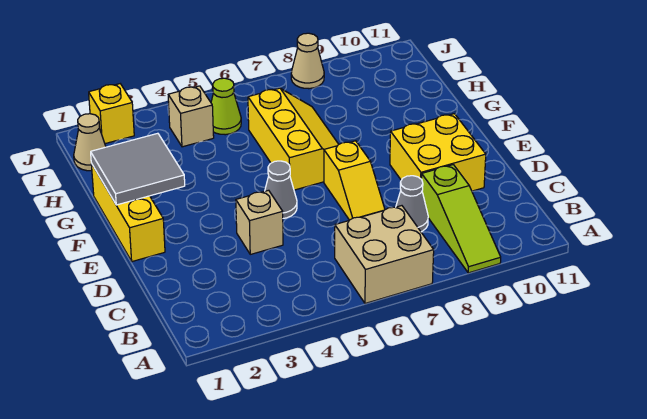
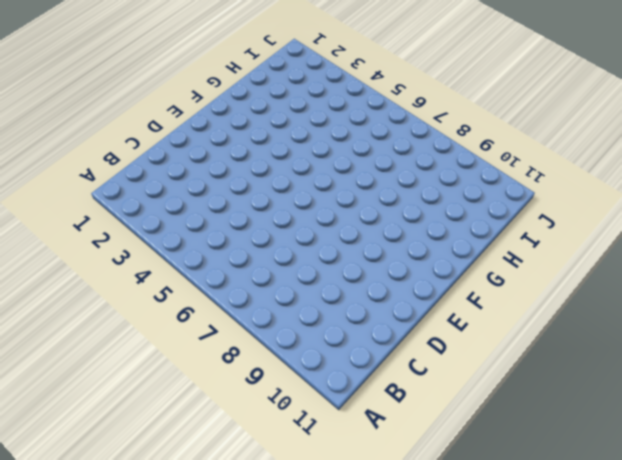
none -> tan brick A6:B7 level 1
none -> lime slope A9:C9 level 1 top C
none -> grey cone C8 level 1

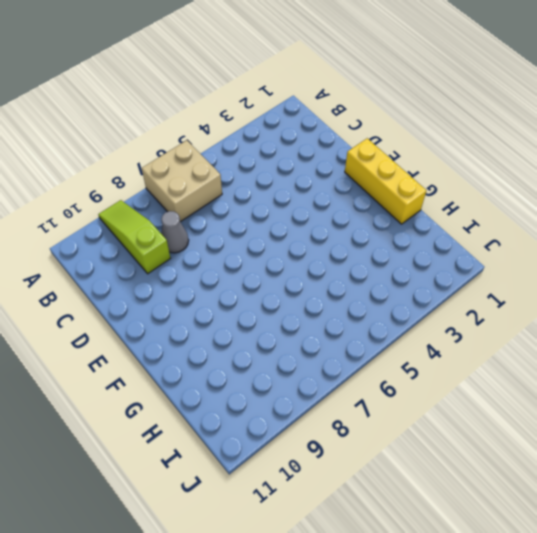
none -> tan brick D4 level 1
none -> yellow slope D7:E7 level 1 top E
none -> yellow brick D9:E10 level 1

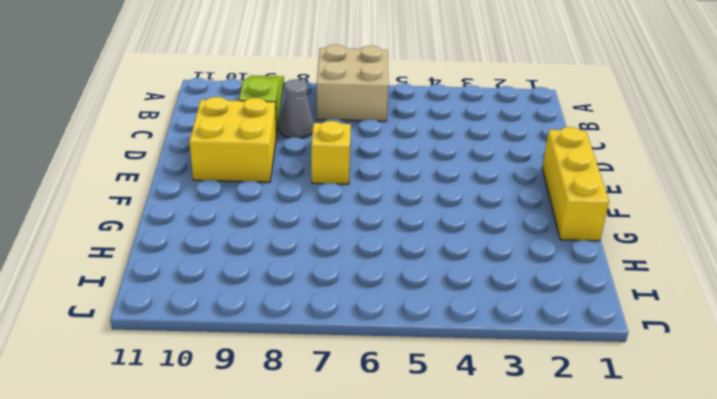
none -> tan brick D4 level 1
none -> grey cone E5 level 1
none -> yellow slope F6:H7 level 1 top 6

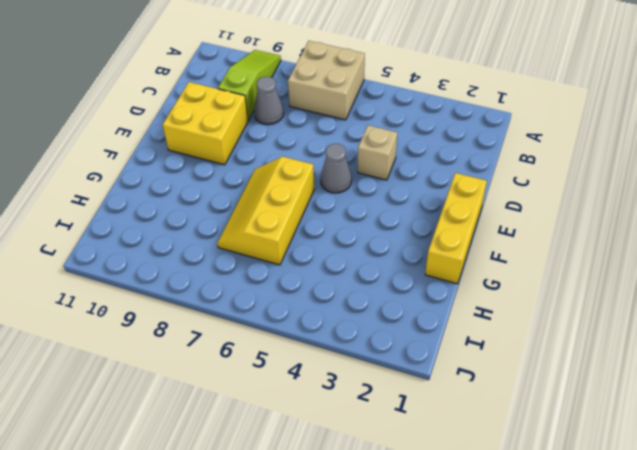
none -> yellow slope D7:E7 level 1 top E
none -> tan cone I1 level 1
none -> tan brick I4 level 1

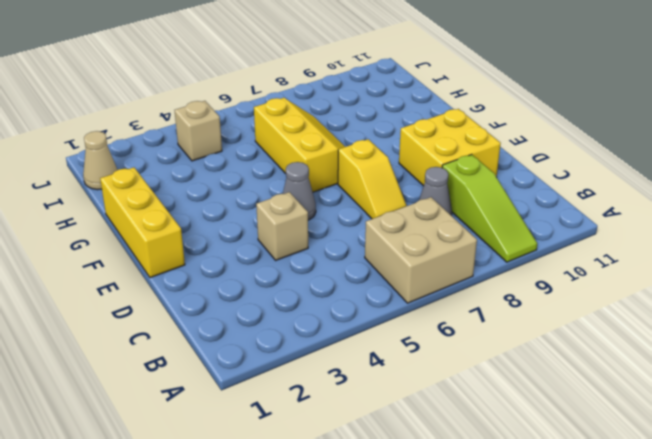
none -> lime cone I5 level 1
none -> yellow brick J2 level 1
none -> tan cone J8 level 1

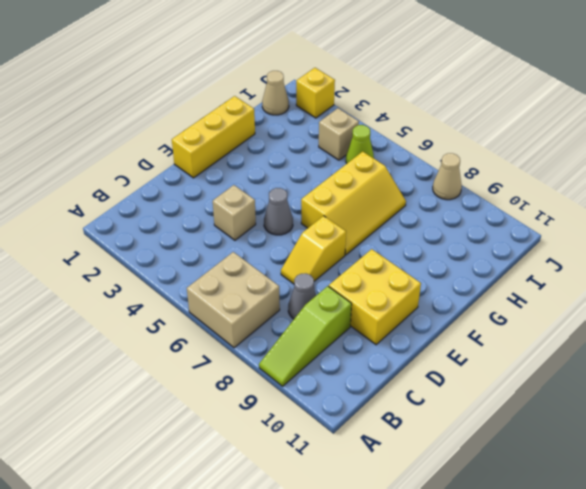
none -> grey tile F1:G2 level 2

